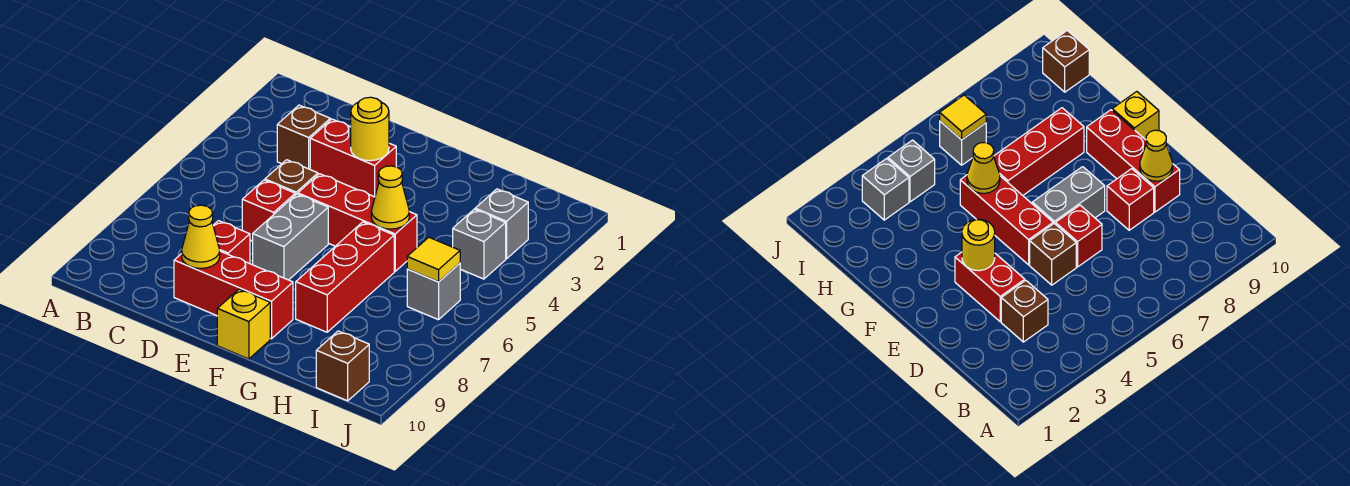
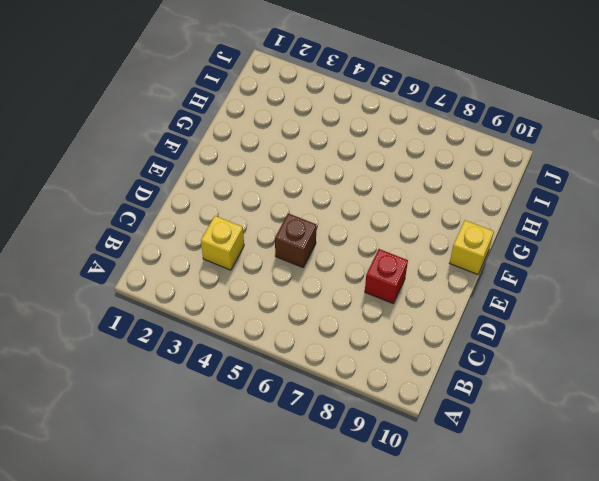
yellow brick C3 level 1 -> brown brick C3 level 1
none -> red brick D3:E3 level 1
none -> red brick D6 level 1
none -> red brick D9:F9 level 1

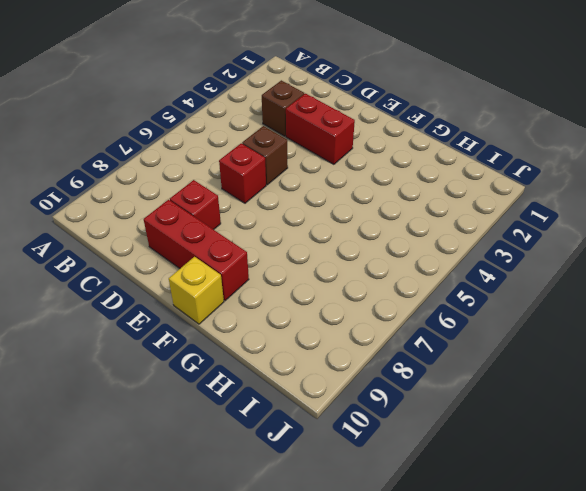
none -> red brick E5:G5 level 1
none -> grey brick E6:E7 level 1
none -> red brick G6:G8 level 1

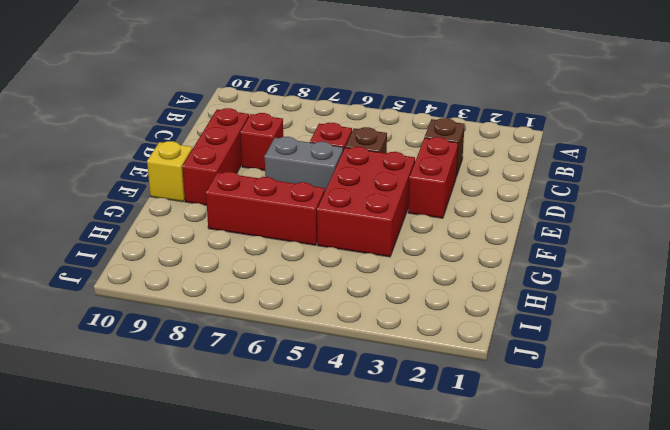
red brick E4:G5 level 1 -> red brick E5:G5 level 1
none -> grey brick I3 level 1
none -> grey brick I4 level 1
none -> grey brick I6 level 1

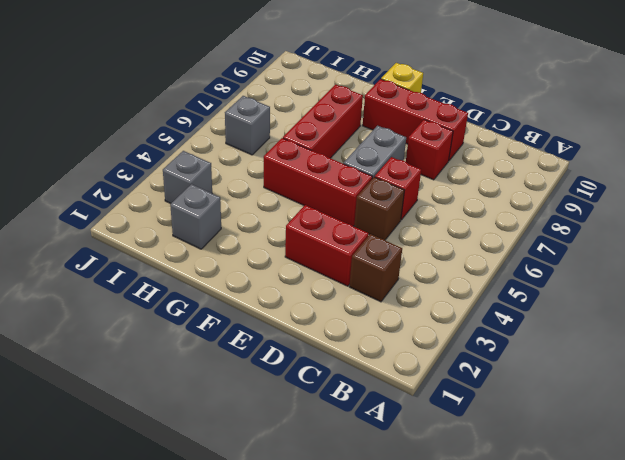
grey brick H2 level 1 -> grey brick I4 level 1
none -> brown brick I10 level 1
none -> yellow cone D9 level 2
none -> yellow round brick E3 level 2

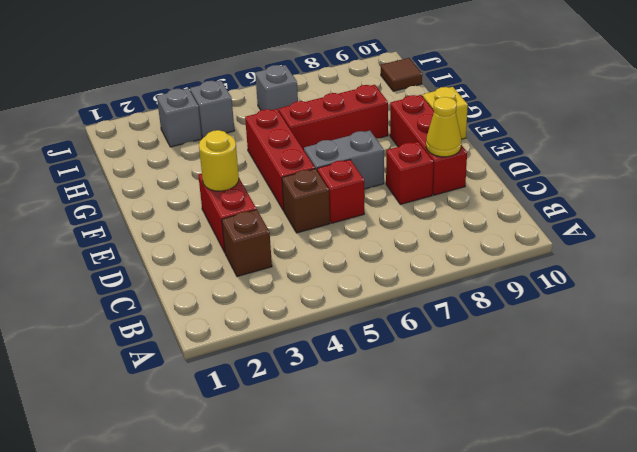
brown tile I10 level 1 -> brown brick I10 level 1
none -> yellow cone G5 level 2
none -> yellow tile I6 level 2

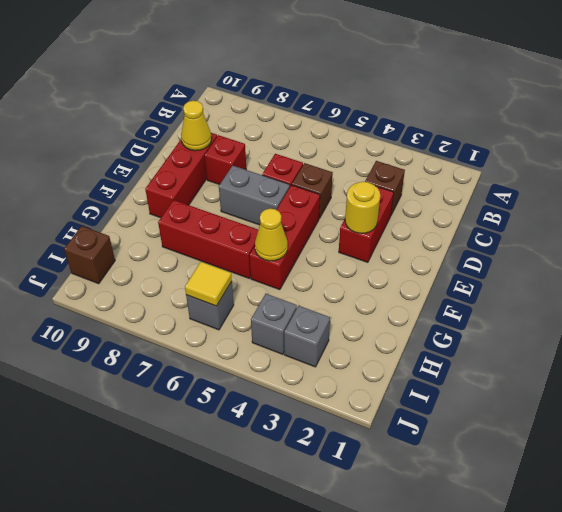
none -> yellow brick F10 level 1

